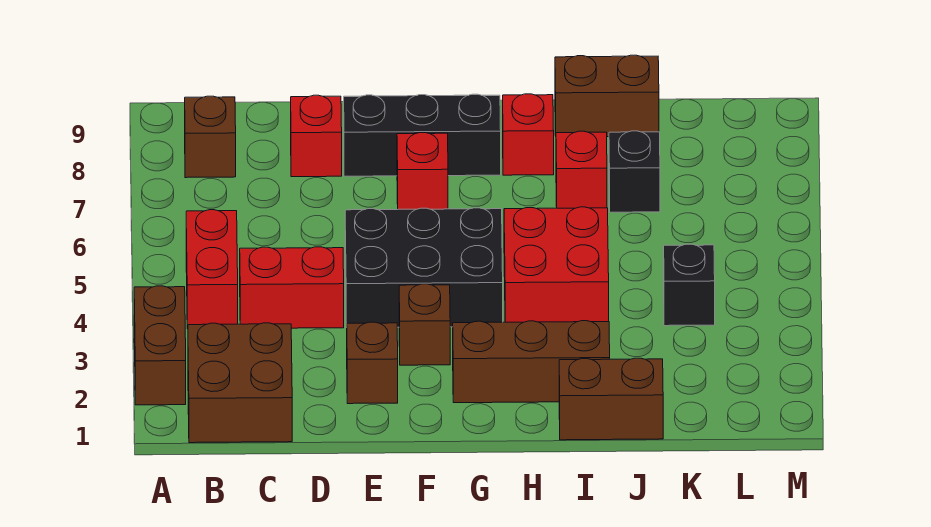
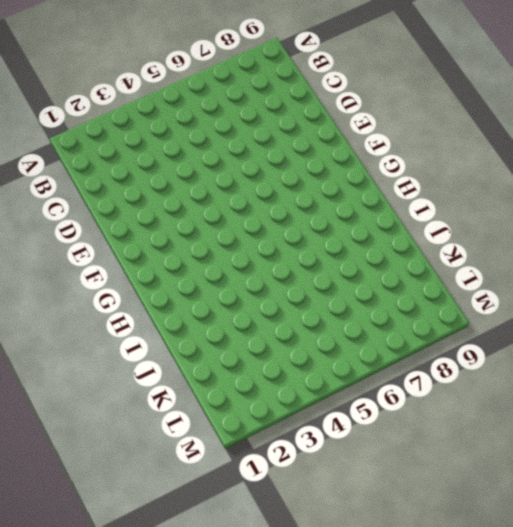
none -> brown brick A2:A3 level 1
none -> brown brick B1:C2 level 1
none -> red brick B4:B5 level 1

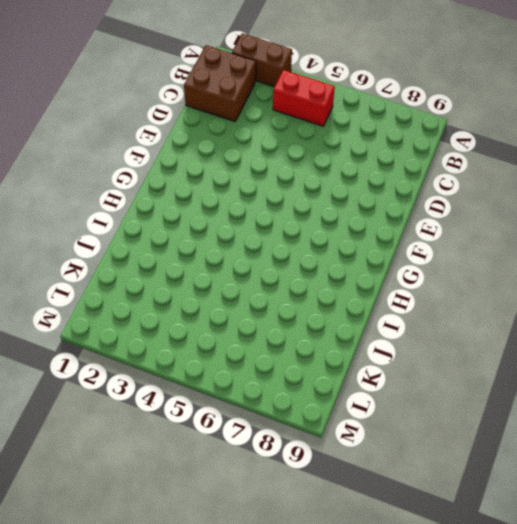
none -> brown brick B8 level 1
none -> red brick C4:D4 level 1
none -> red brick D8 level 1

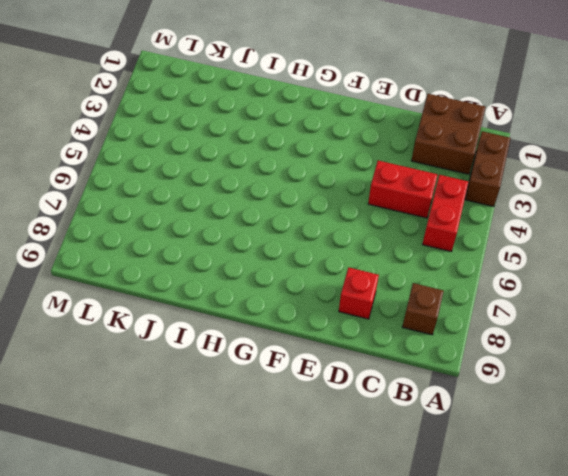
none -> brown brick E2 level 1
none -> black brick E4:G5 level 1
none -> black brick E8:G8 level 1

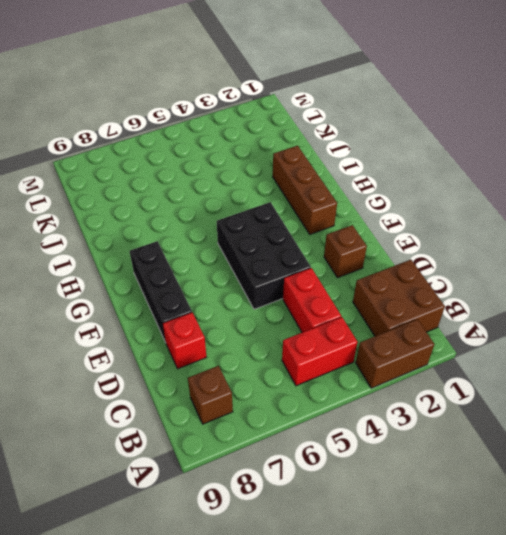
none -> brown brick F3 level 1
none -> red brick F7 level 1
none -> red brick H4:I5 level 1

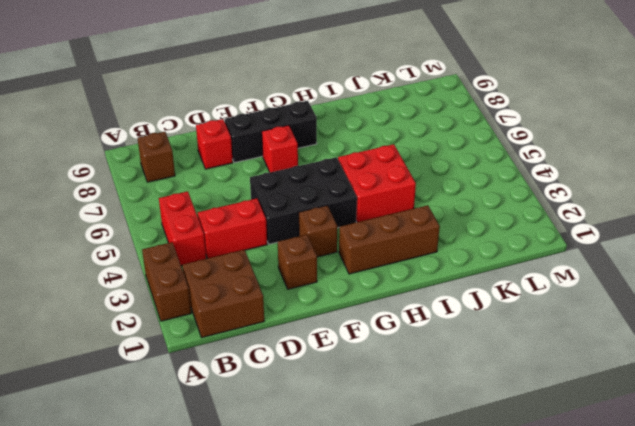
none -> red brick H8 level 1
none -> brown brick I1:J1 level 1
none -> red brick I7 level 1

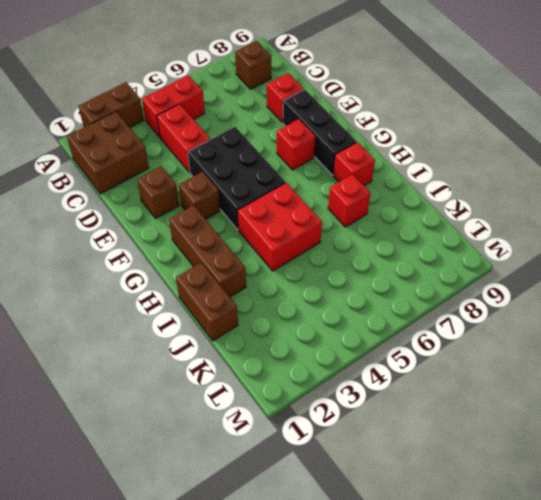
none -> brown brick I9:J9 level 1
none -> black brick J7 level 1
none -> black brick K4 level 1

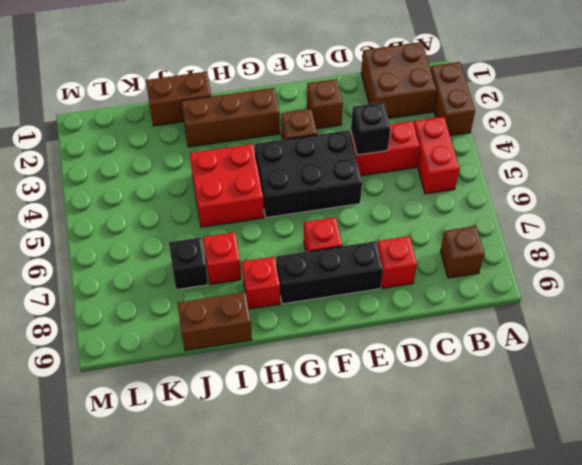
black brick D4 level 2 -> black brick K4 level 1

